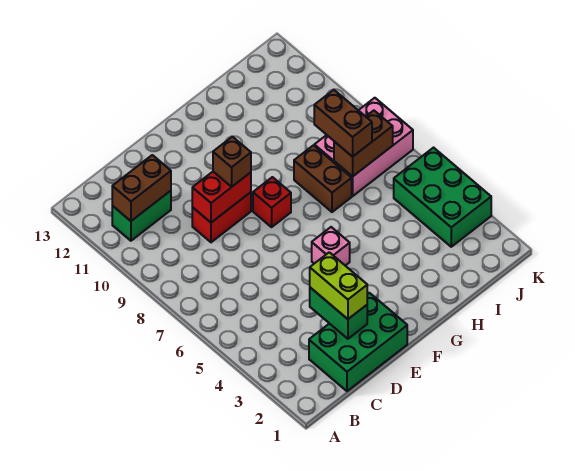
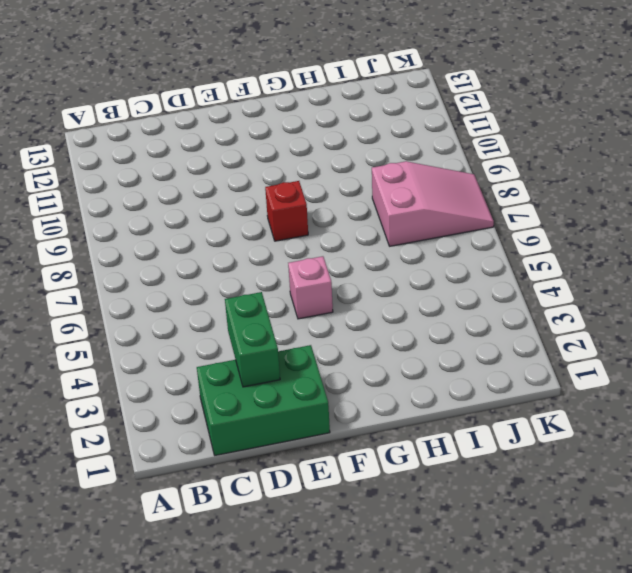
pink slope I7:K8 level 1 top I -> pink brick I7:K8 level 1
none -> green brick B11:C11 level 1
none -> red brick D9:E9 level 1
none -> brown brick H7:H8 level 1

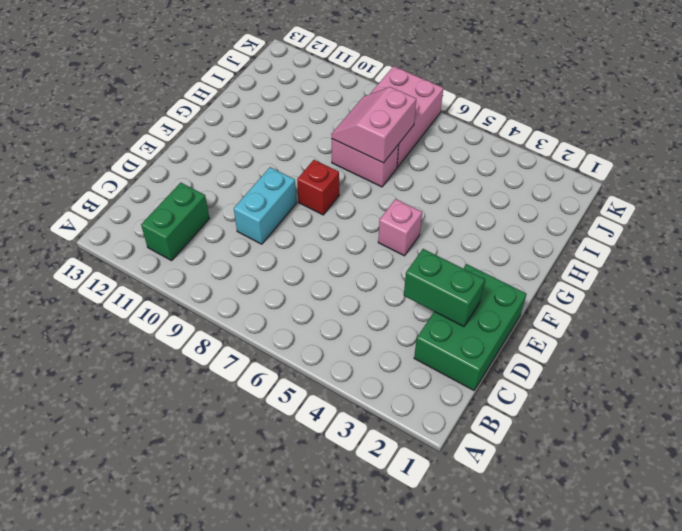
cyan brick D9:E9 level 1 -> red brick D9:E9 level 1
pink brick H7:H8 level 1 -> brown brick H7:H8 level 1
pink slope H7:I8 level 2 top 7 -> brown brick I7:J7 level 2
none -> green brick J3:K5 level 1
none -> brown brick B11:C11 level 2
none -> red brick D9:E9 level 2

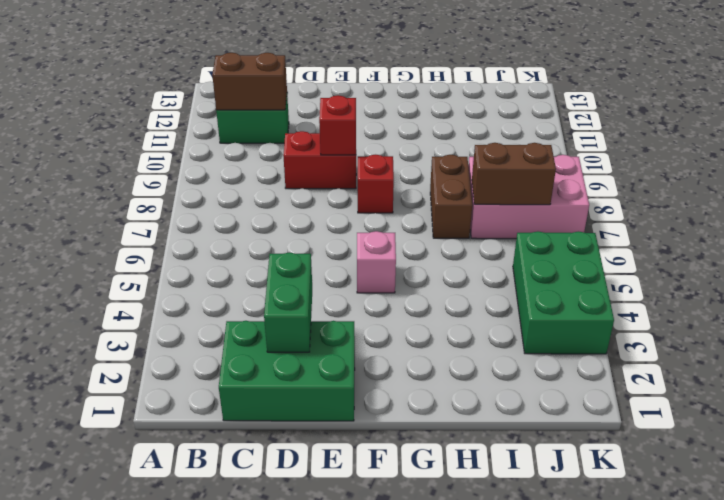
red brick E9 level 2 -> red brick D9:E9 level 2
none -> lime brick D2:D3 level 3
none -> brown brick E9 level 3
none -> brown brick I7:I8 level 3

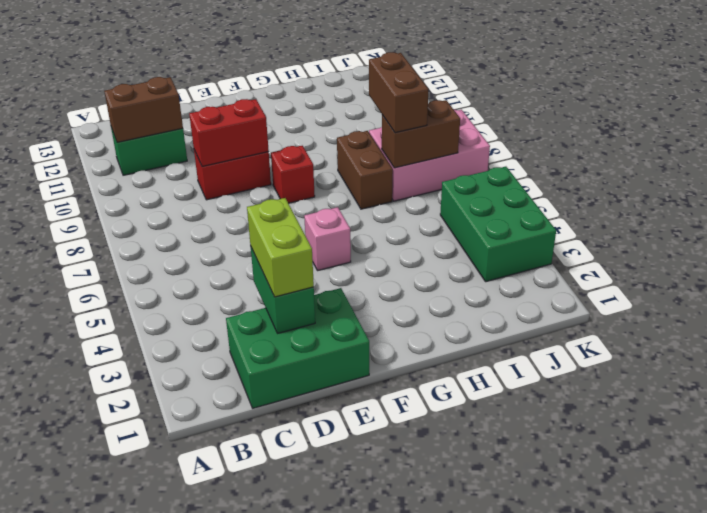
none -> brown brick E9 level 3

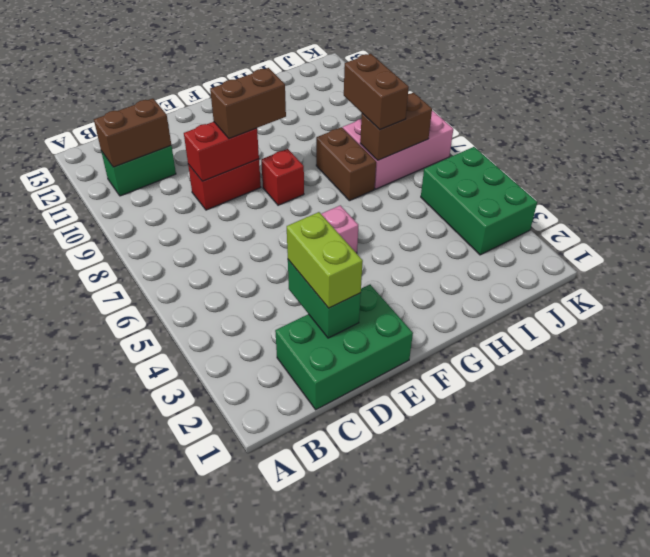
brown brick E9:F9 level 3 -> brown brick E9 level 3

